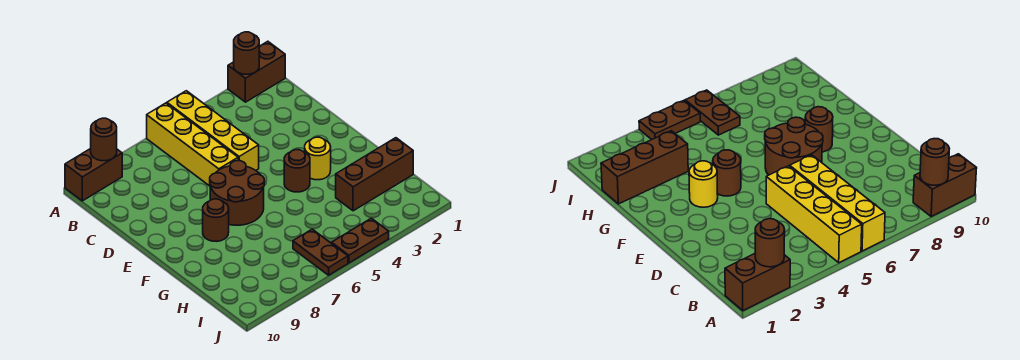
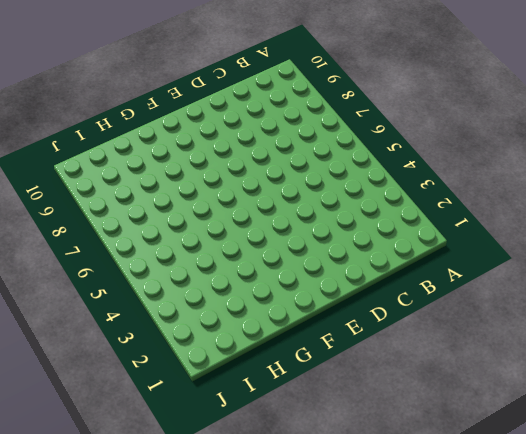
none -> brown brick A1:A2 level 1
none -> yellow brick A5:D5 level 1
none -> yellow brick A6:D6 level 1

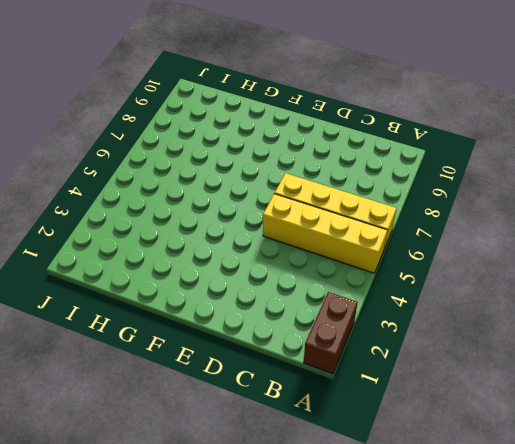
none -> brown brick A9:A10 level 1
none -> brown round brick E6:F7 level 1
none -> yellow round brick F3 level 1

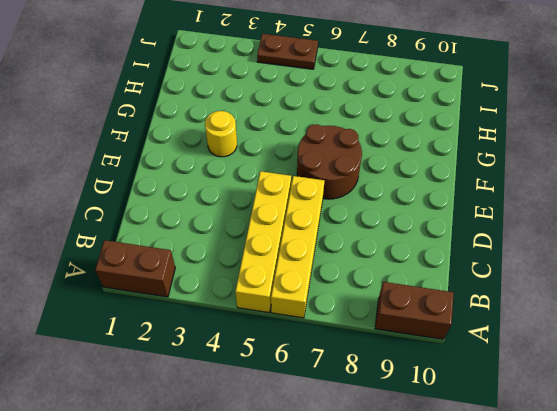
none -> brown round brick F4 level 1
none -> brown round brick F8 level 1
none -> brown brick H1:H3 level 1

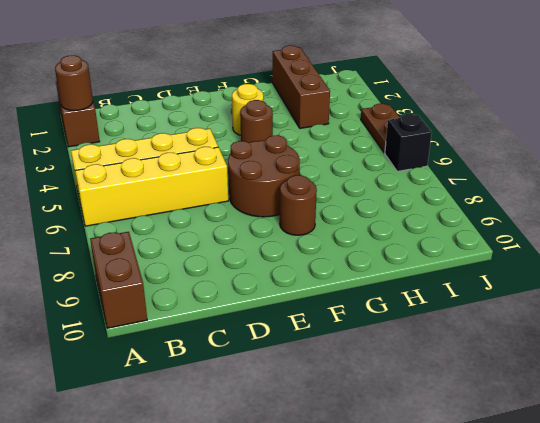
black brick J6 level 1 -> brown plate I6:J6 level 1
none -> brown round brick A9 level 2

